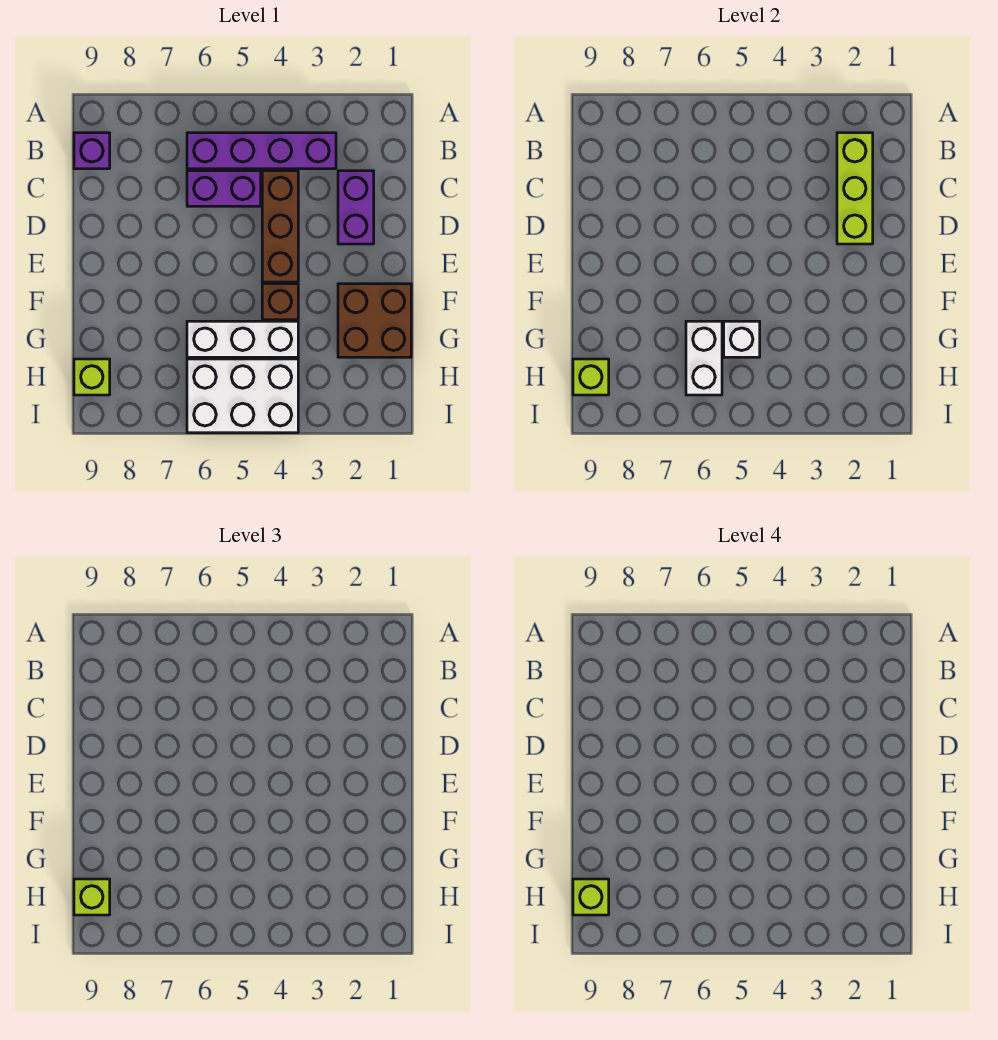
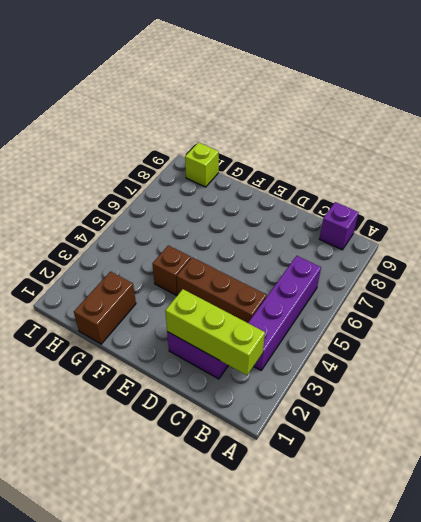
brown brick G1:G2 level 1 -> brown brick F1:G2 level 1
none -> purple brick C5:C6 level 1
none -> white brick G4:G6 level 1
none -> white brick H4:I6 level 1

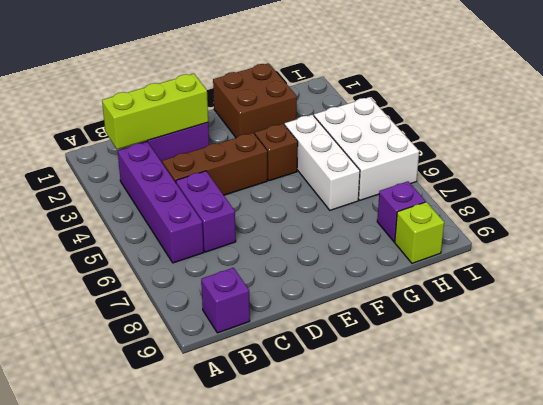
purple brick H8 level 1 -> none
none -> white brick G5 level 2
none -> white brick G6:H6 level 2
none -> lime brick H9 level 2

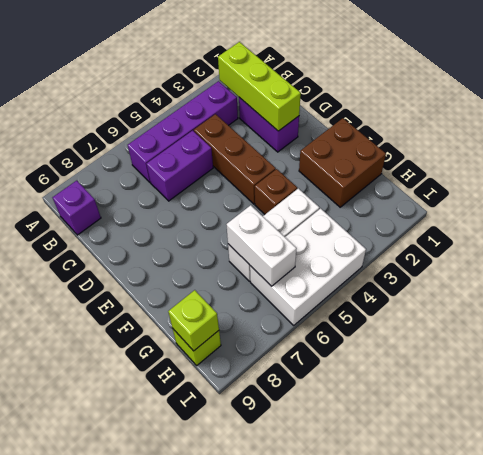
none -> white brick G5 level 2
none -> lime brick H9 level 3
none -> lime brick H9 level 4

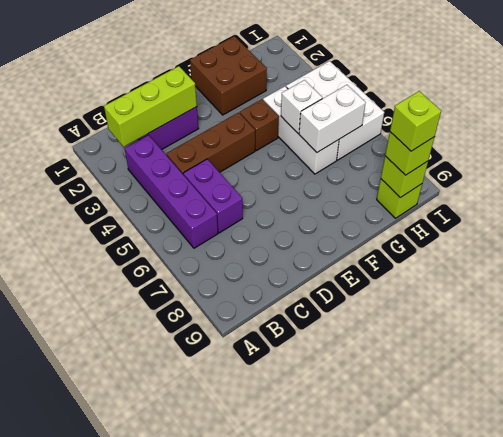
none -> purple brick B9 level 1

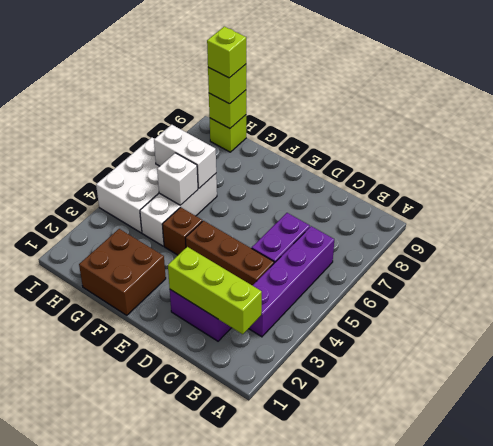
none -> purple brick B9 level 1

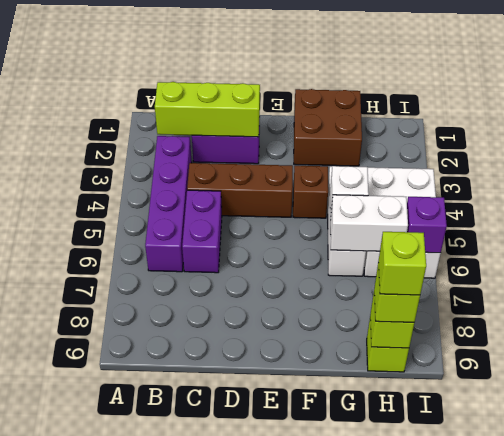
purple brick I6 level 2 -> purple brick B9 level 1

